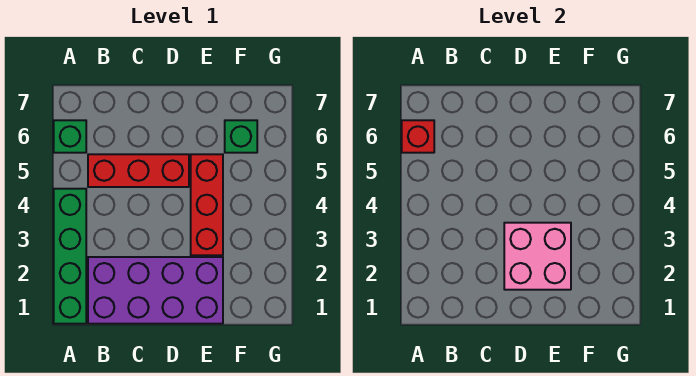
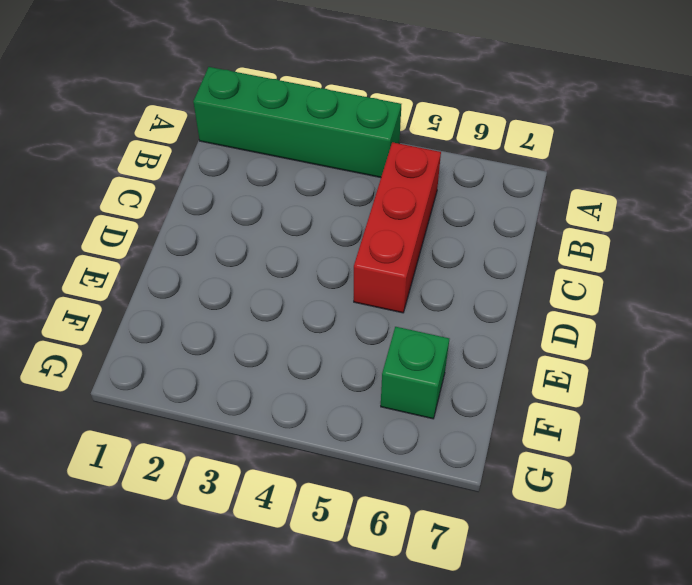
none -> green brick A6 level 1
none -> purple brick B1:E2 level 1

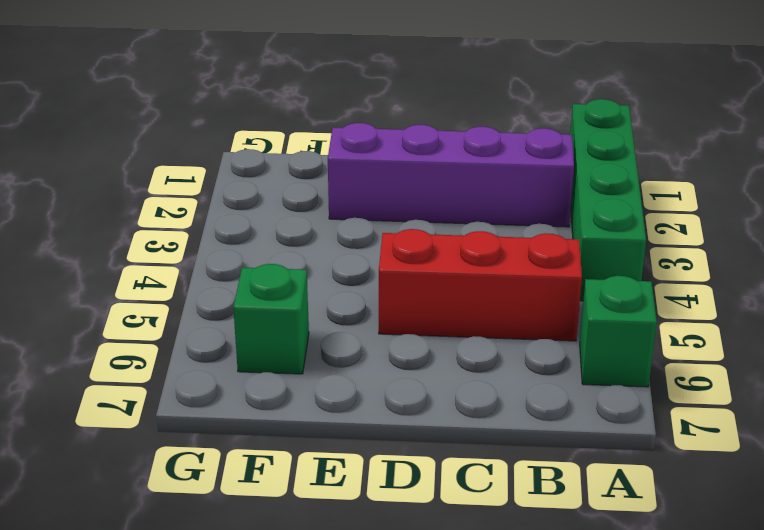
purple brick B2:E2 level 1 -> purple brick B1:E2 level 1
none -> red brick E3:E5 level 1
none -> red brick A6 level 2

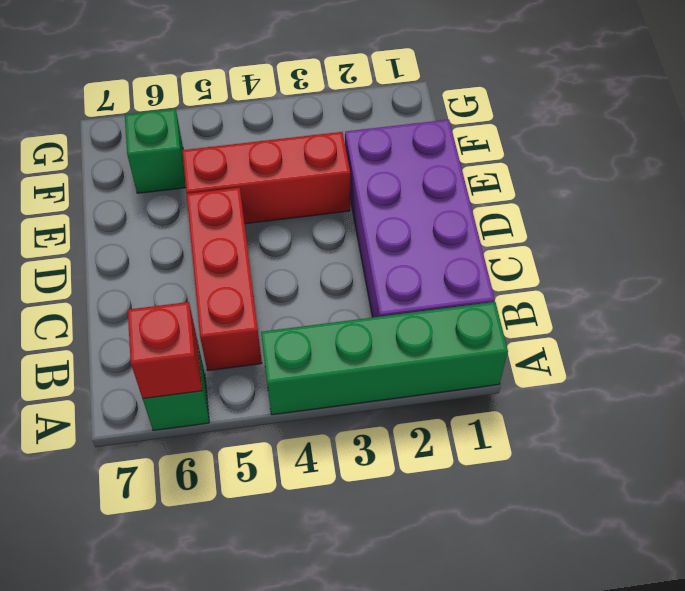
none -> pink brick D2:E3 level 2

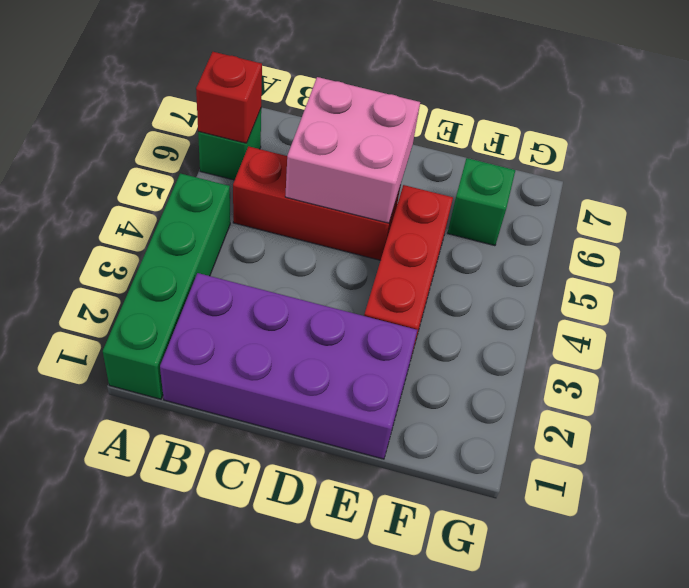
pink brick C5:D6 level 2 -> pink brick D2:E3 level 2

